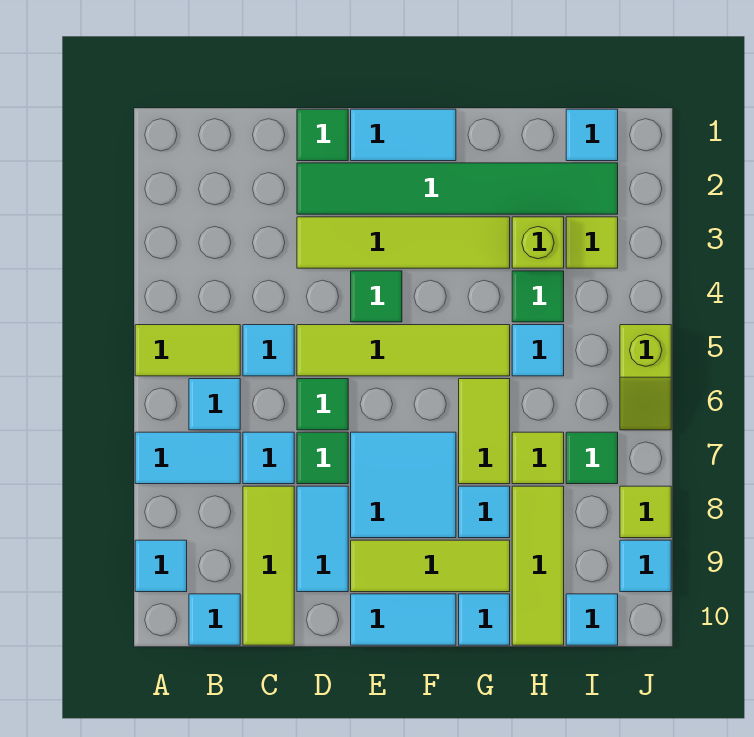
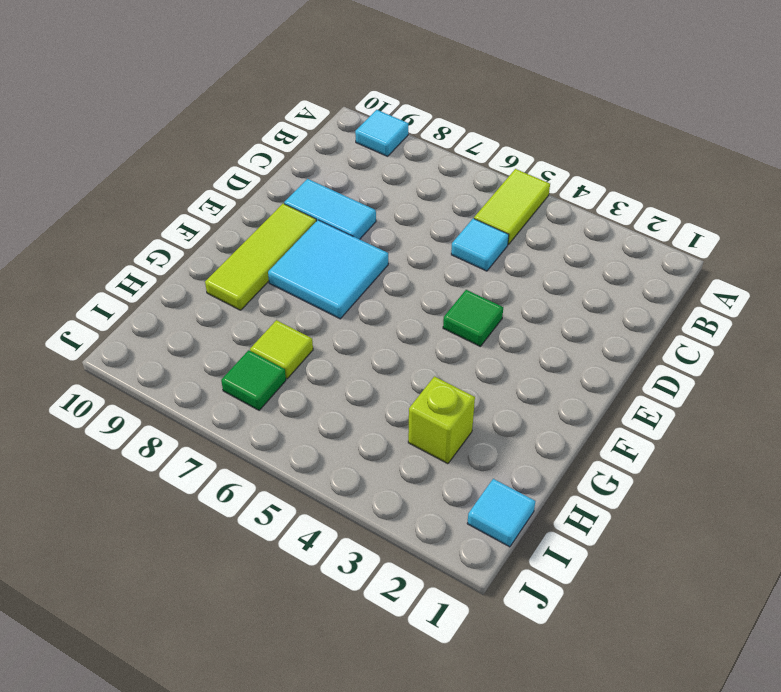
none -> cyan tile A7:B7 level 1
none -> cyan tile B6 level 1
none -> cyan tile B10 level 1
none -> cyan tile C7 level 1

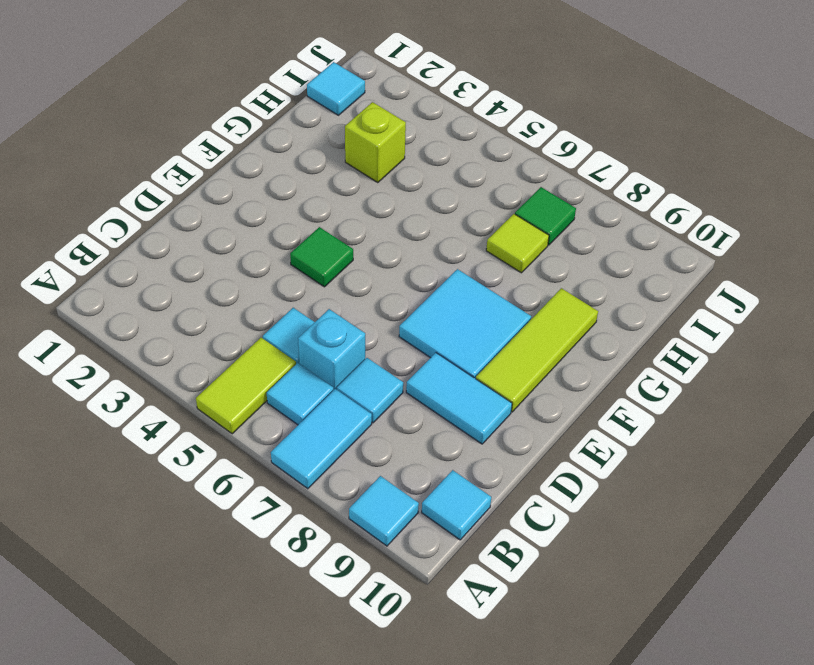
cyan brick C6 level 1 -> none
none -> lime tile C8:C10 level 1
none -> green tile D1 level 1
none -> green tile D2:I2 level 1
none -> lime tile D3:G3 level 1

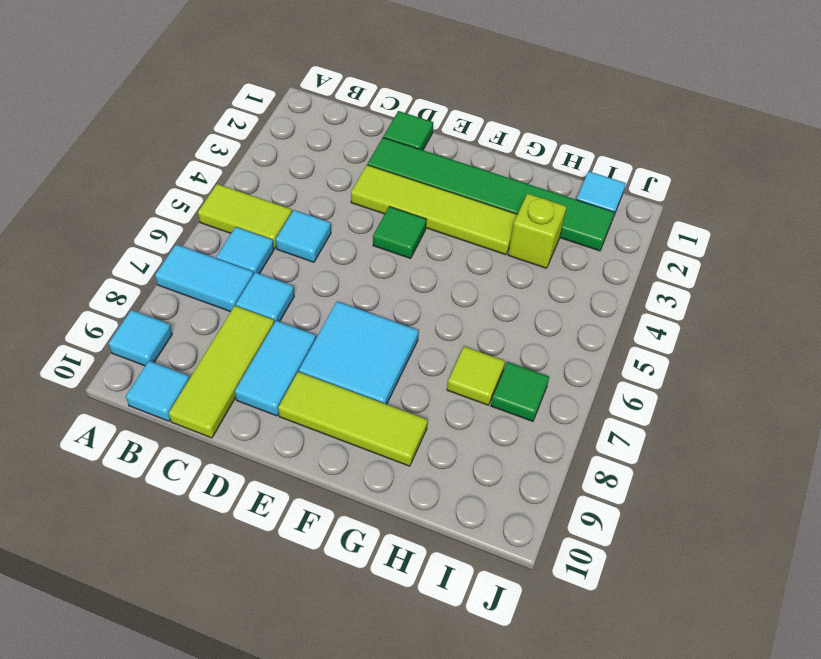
none -> lime tile D5:G5 level 1
none -> green tile D6 level 1
none -> green tile D7 level 1
none -> cyan tile E1:F1 level 1

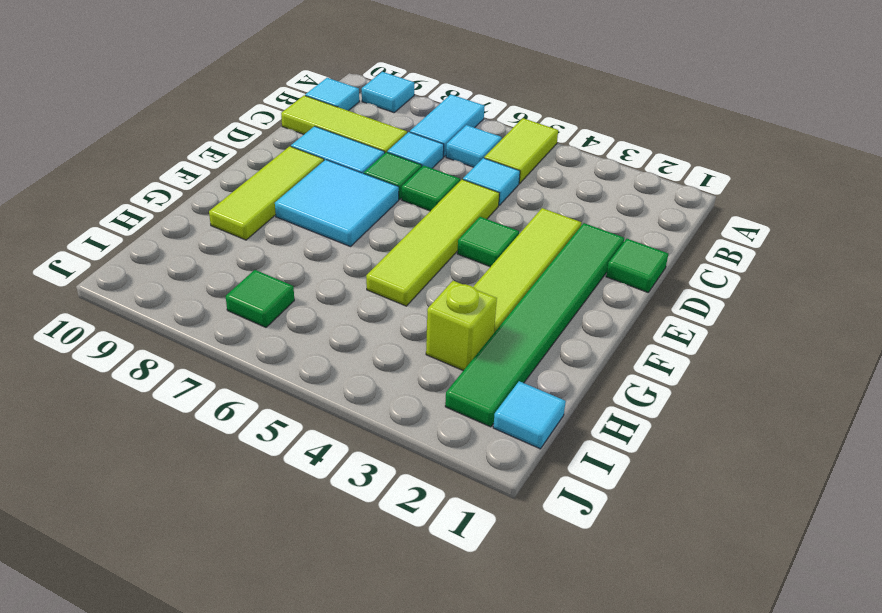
none -> cyan tile E1:F1 level 1
none -> cyan tile E10:F10 level 1
none -> lime tile G6:G7 level 1
none -> cyan tile G8 level 1

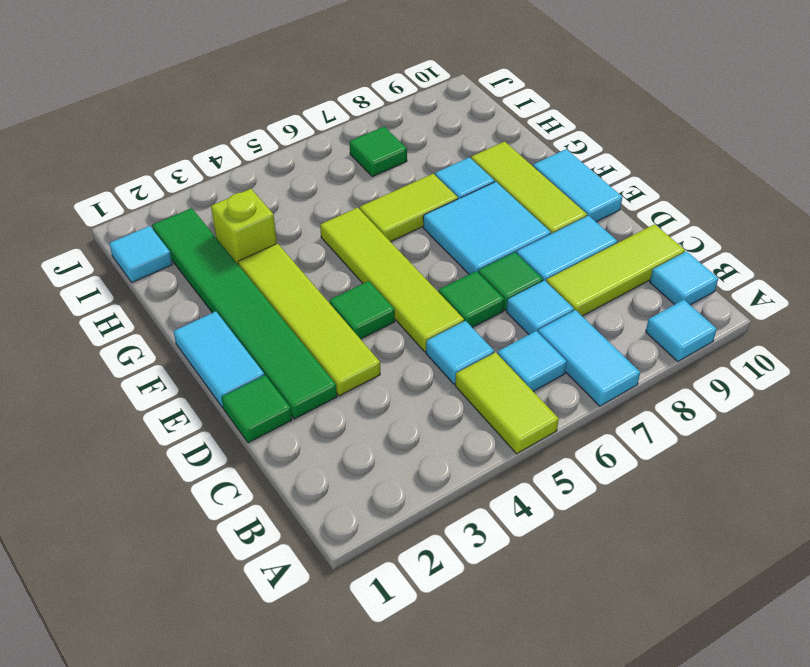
none -> cyan tile G10 level 1
none -> green tile H4 level 1
none -> cyan tile H5 level 1
none -> lime tile H7 level 1

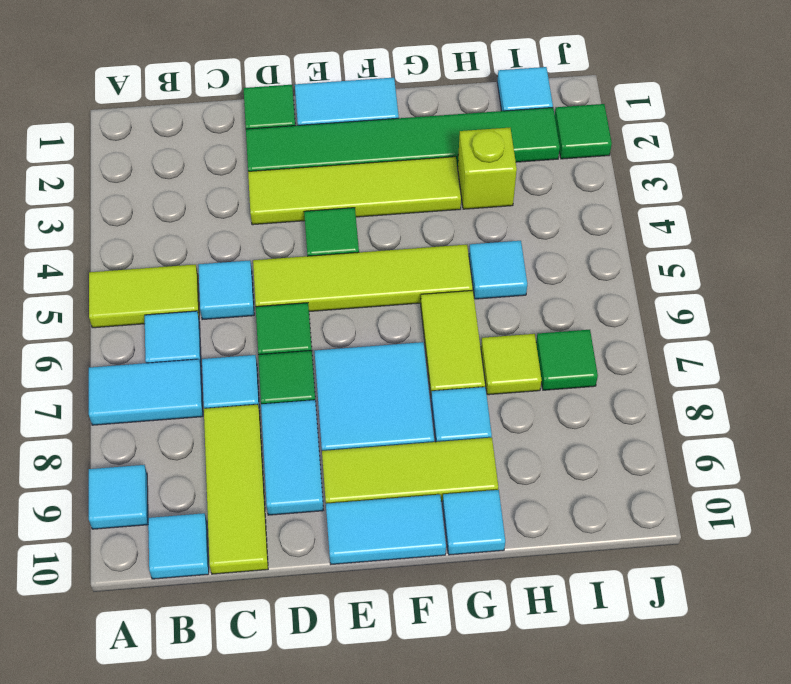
green tile J2 level 1 -> green tile H4 level 1
none -> lime tile H8:H10 level 1
none -> lime tile I3 level 1
none -> cyan tile I10 level 1
none -> lime slope J5:J6 level 1 top 5

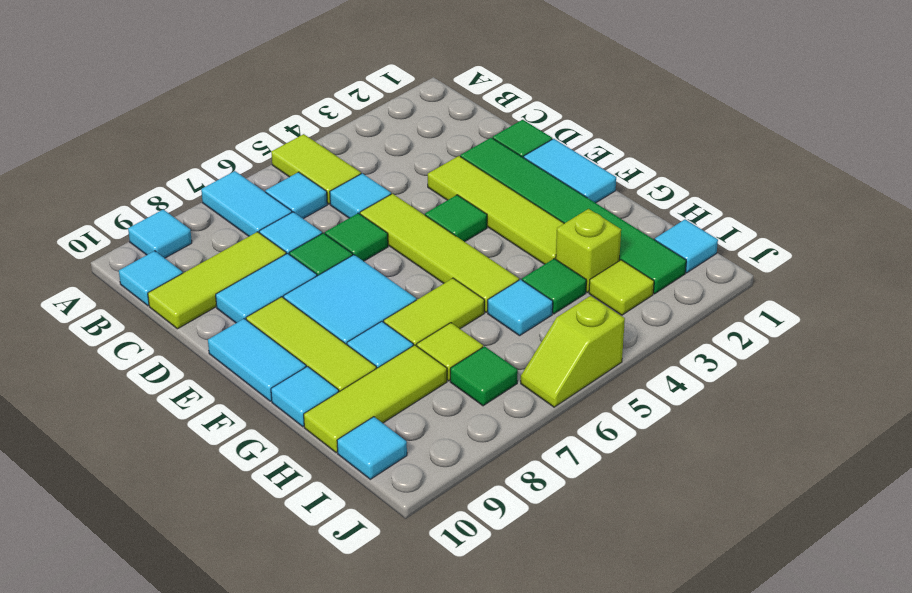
none -> lime tile J8 level 1
none -> cyan tile J9 level 1

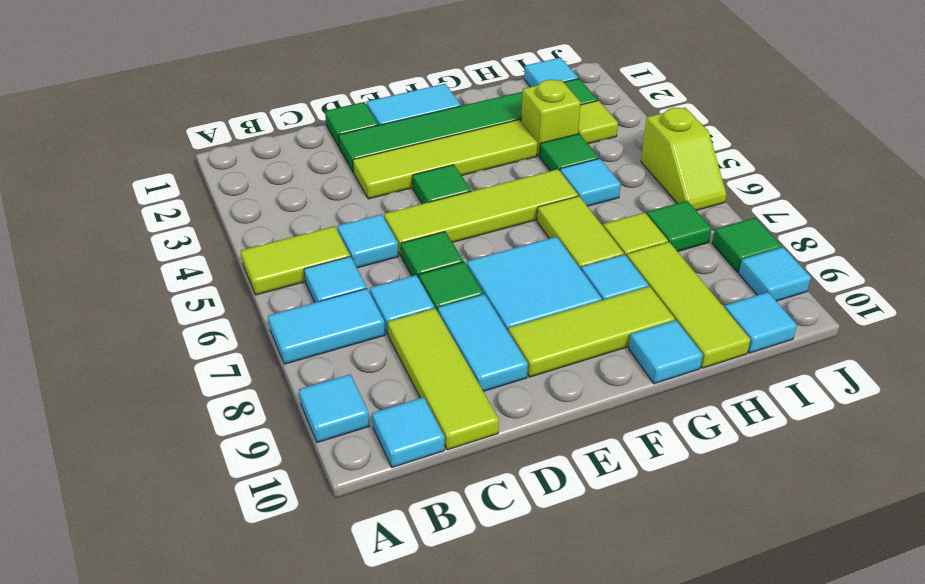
green tile J8 level 1 -> lime tile J8 level 1
none -> cyan tile E10:F10 level 1

